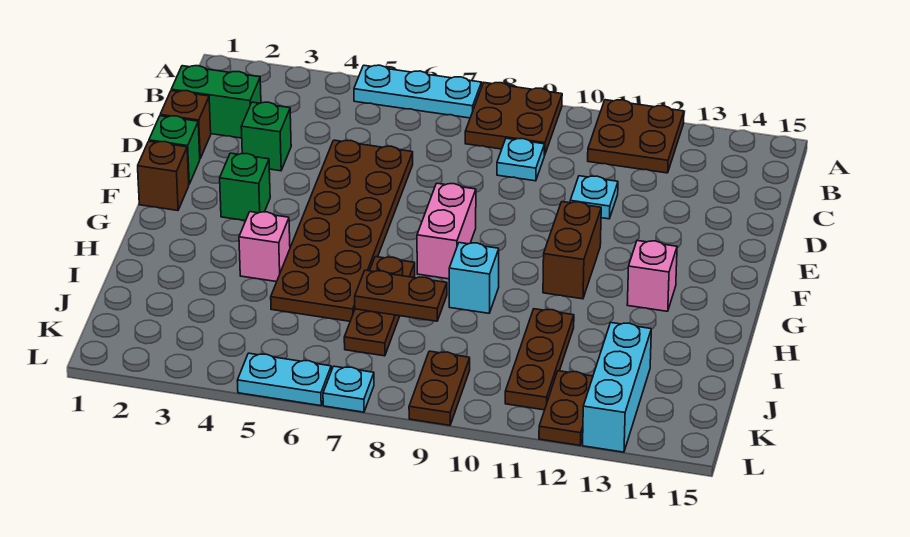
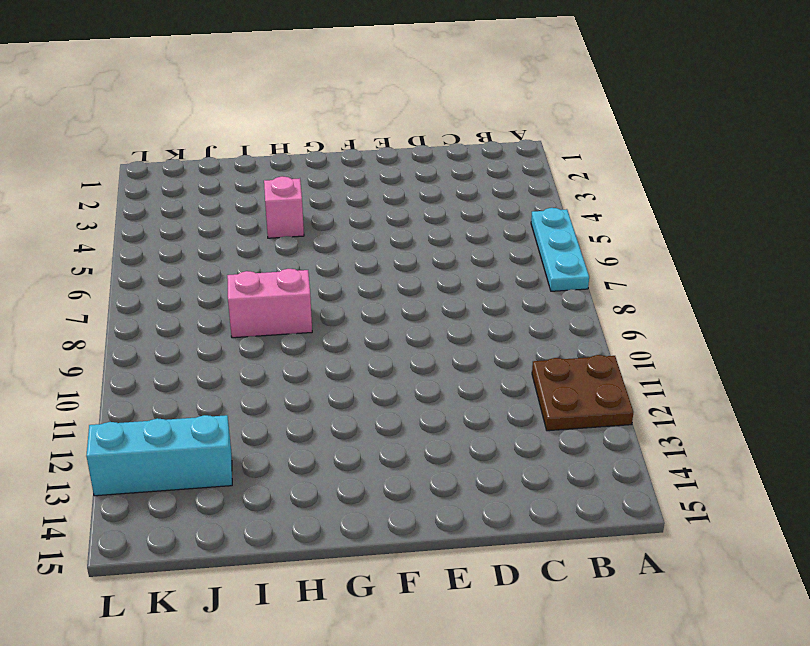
pink brick H8:I8 level 1 -> pink brick F8:G8 level 1
none -> brown plate A8:B9 level 1
none -> green brick C1:C2 level 1
none -> cyan plate C9 level 1

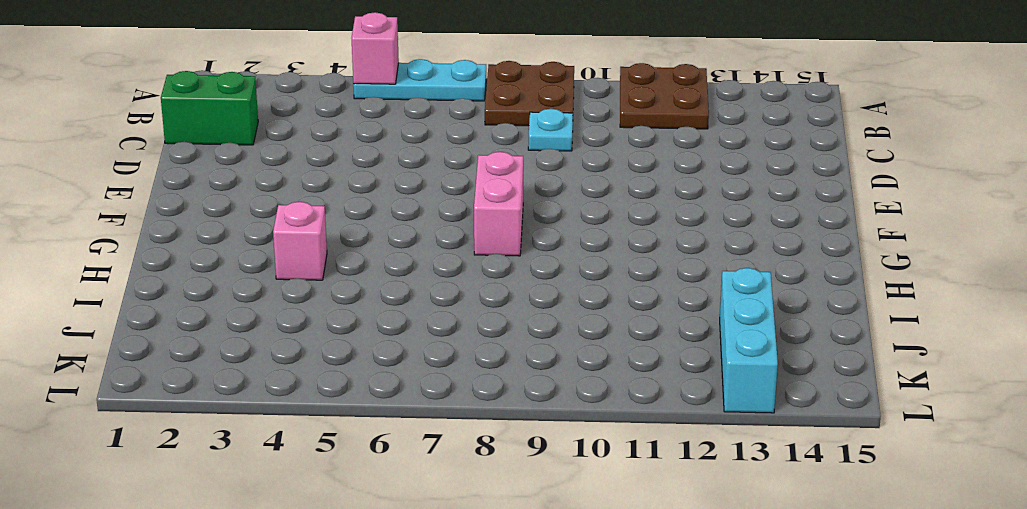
pink brick A5 level 2 -> pink brick G13 level 1
none -> brown brick D1 level 1
none -> green brick D3 level 1
none -> brown plate D5:I6 level 1

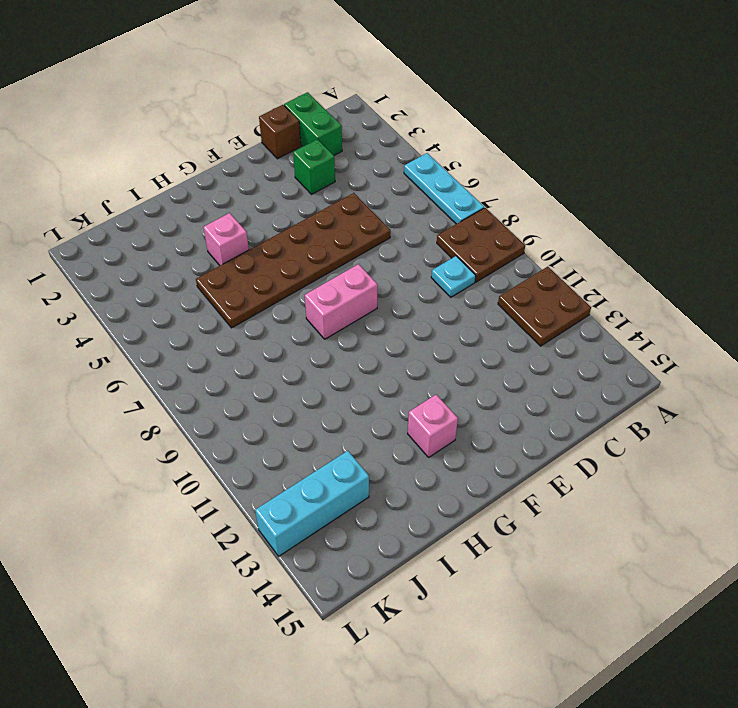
none -> cyan plate D11 level 1
none -> green brick E1 level 1
none -> brown brick F1 level 1

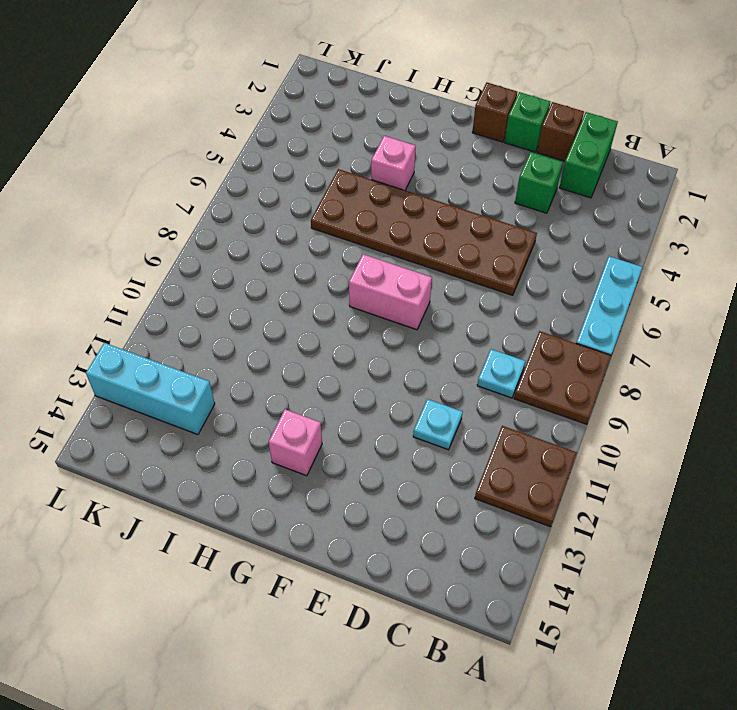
none -> green brick F3 level 1
none -> brown brick F11:G11 level 1
none -> brown plate H7:J7 level 1

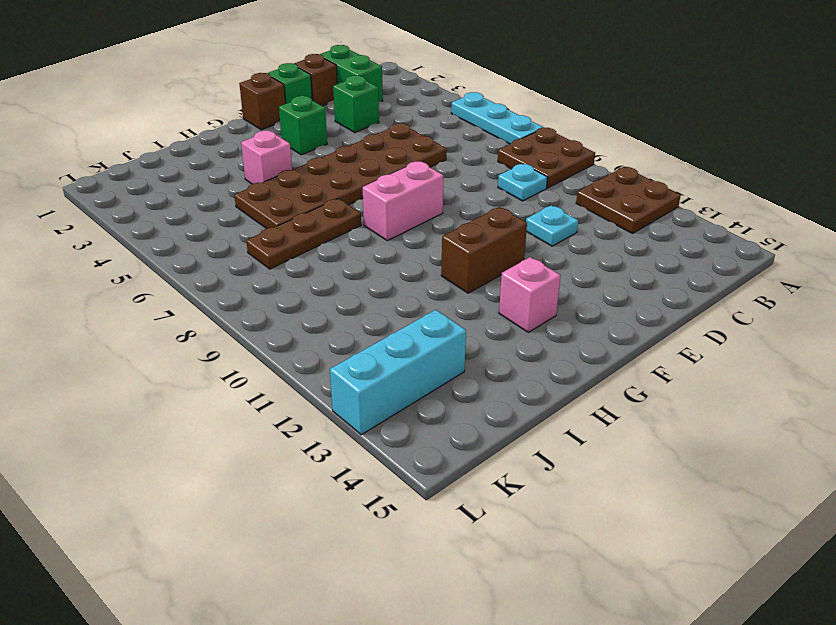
none -> cyan brick H9 level 1
none -> brown plate I11:K11 level 1
none -> brown plate K9:L9 level 1

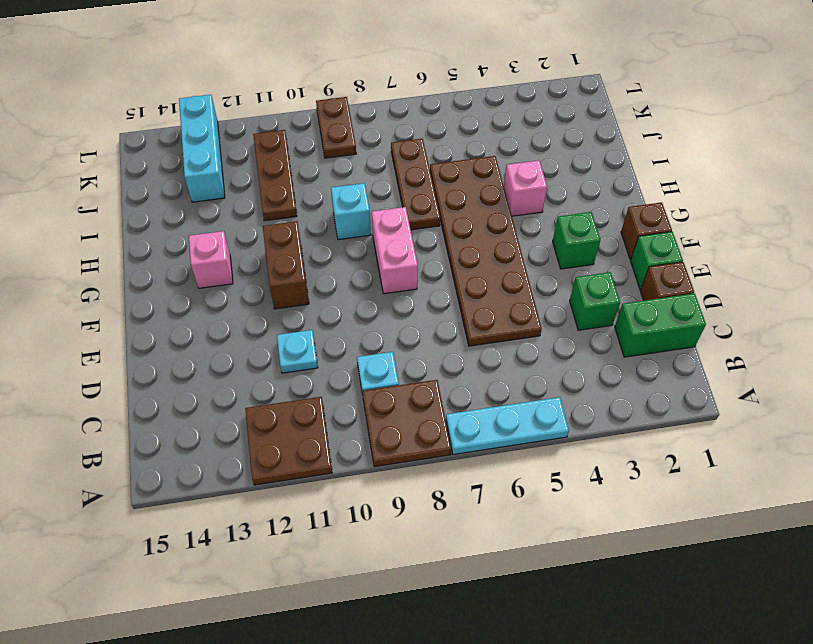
none -> brown plate K12:L12 level 1
none -> cyan plate L5:L6 level 1
none -> cyan plate L7 level 1

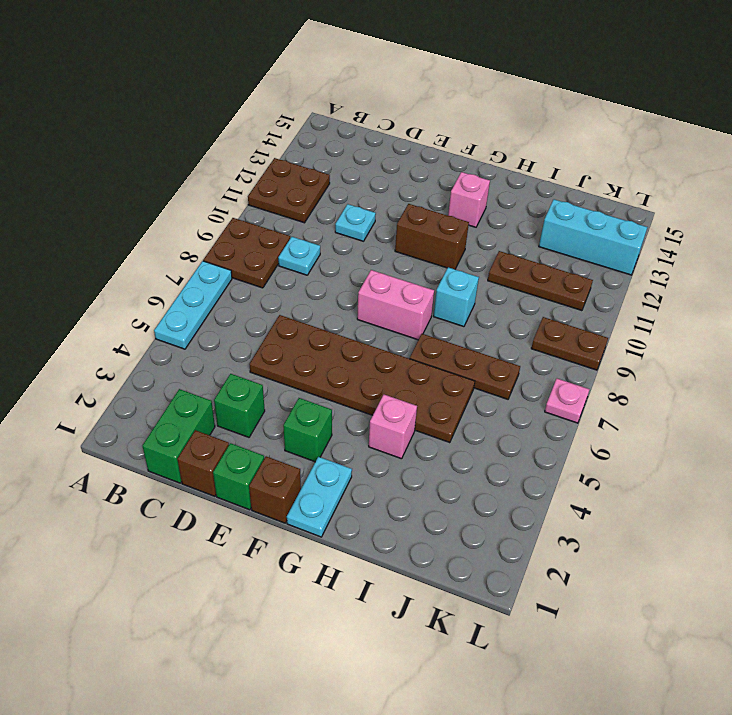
cyan plate G1:G2 level 1 -> cyan plate L5:L6 level 1
pink plate L7 level 1 -> cyan plate L7 level 1
none -> brown plate K12:L12 level 1
none -> brown plate I7:I8 level 2

